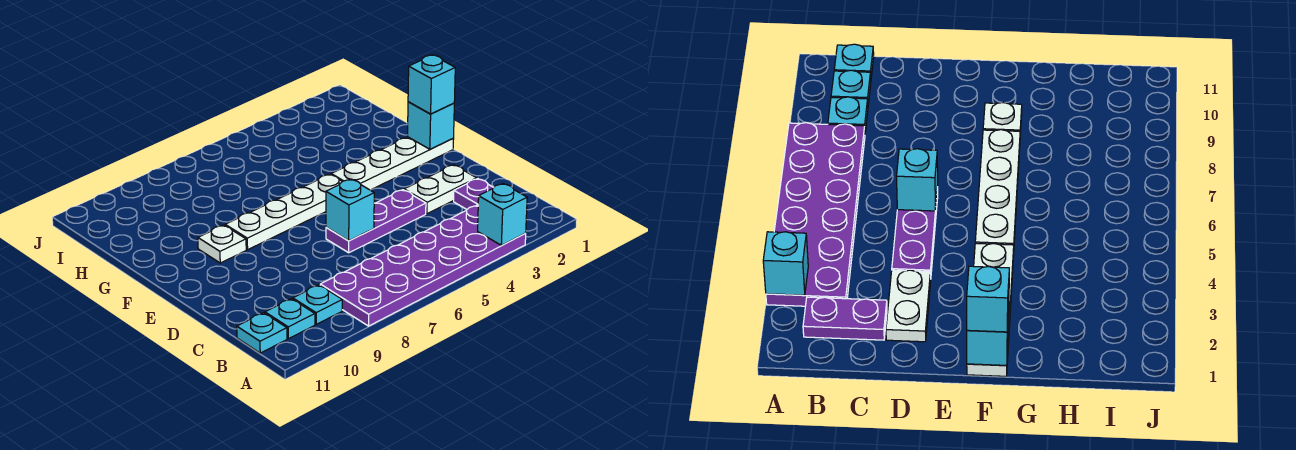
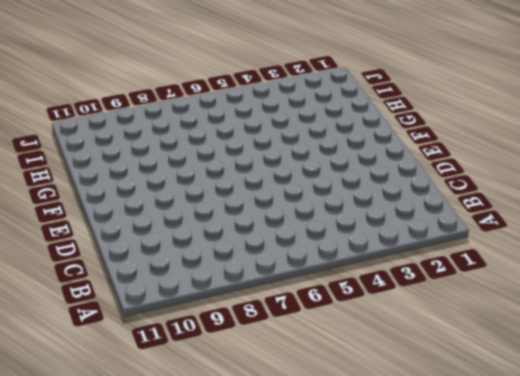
none -> purple plate A3:B8 level 1
none -> purple plate B2:C2 level 1
none -> cyan plate B9 level 1

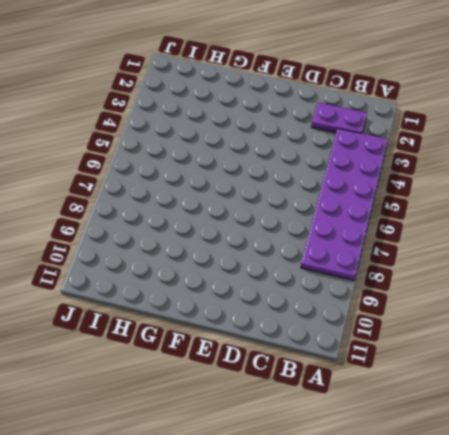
none -> cyan plate B9 level 1
none -> cyan plate B10 level 1
none -> cyan plate B11 level 1

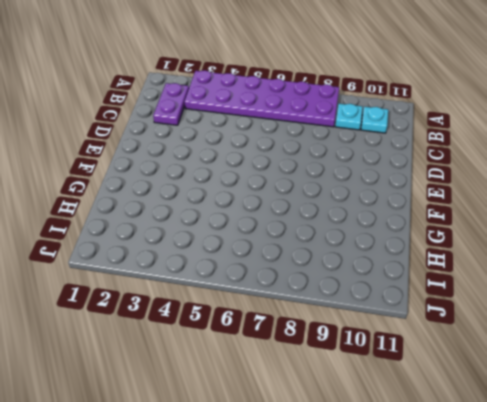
none -> cyan plate B11 level 1
none -> white plate D2:D3 level 1
none -> purple plate D4:D6 level 1

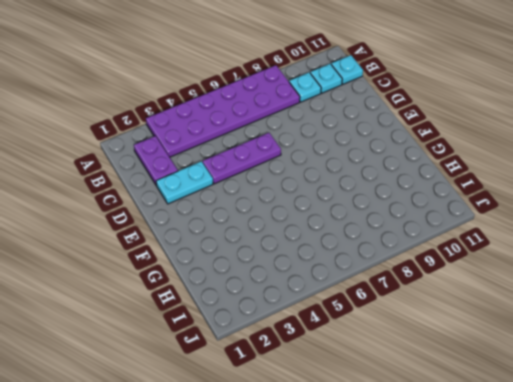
cyan plate D2:D3 level 1 -> white plate D2:D3 level 1
none -> white plate F1:F4 level 1
none -> white plate F5:F8 level 1
none -> white plate F9 level 1

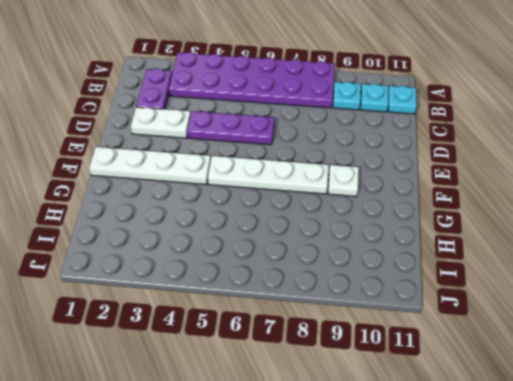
none -> cyan brick A3 level 2
none -> cyan brick D6 level 2
none -> cyan brick F1 level 2

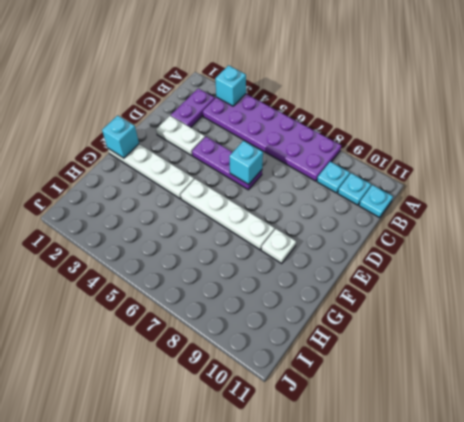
none -> cyan brick F1 level 3

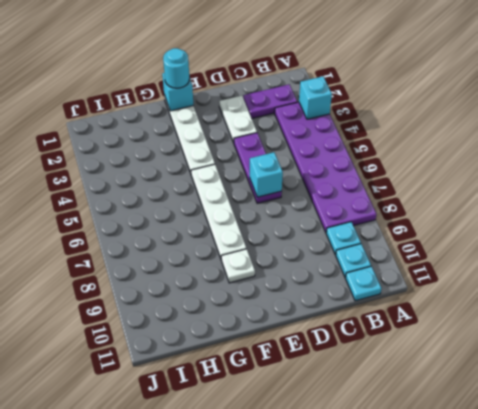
cyan round brick F1 level 3 -> cyan brick F1 level 3

